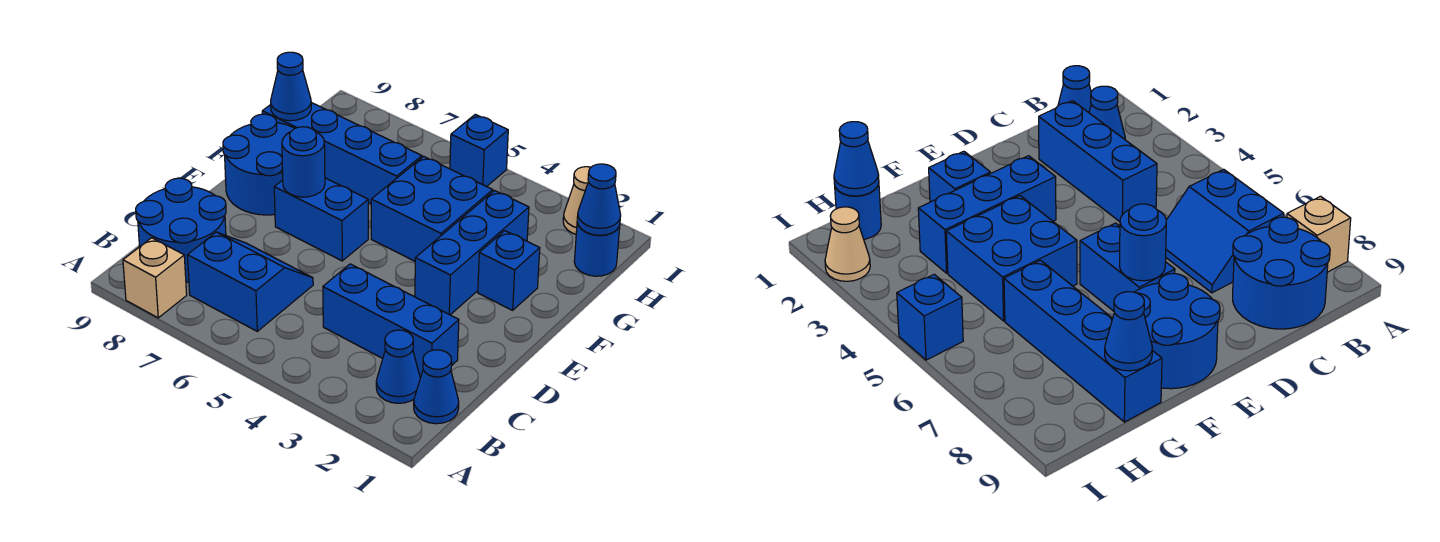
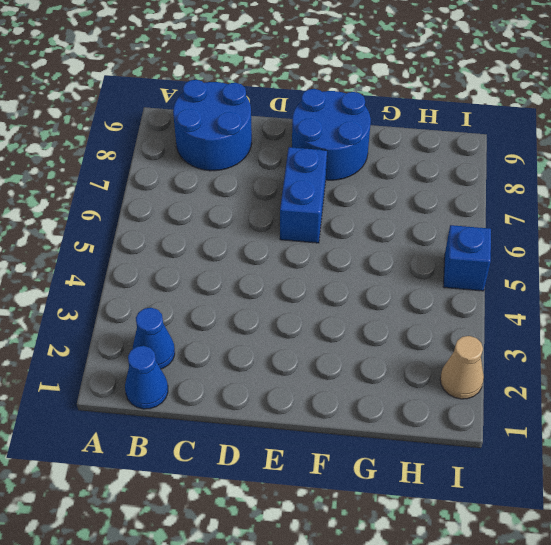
none -> tan brick A8 level 1
none -> blue slope B6:C7 level 1 top B
none -> blue brick C2:C4 level 1

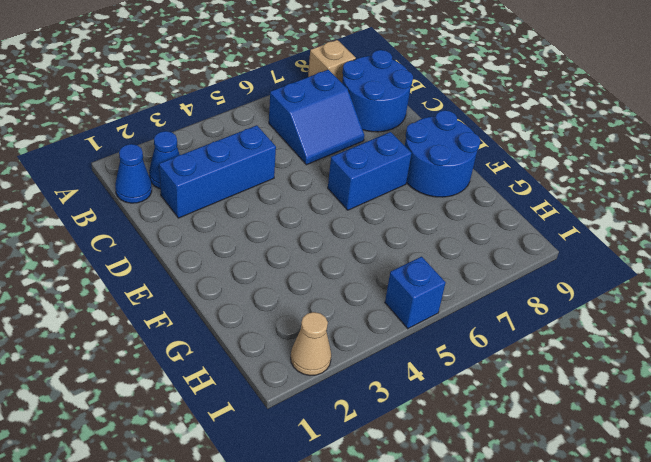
none -> blue brick E3:G3 level 1
none -> blue brick F2 level 1
none -> blue brick F4:G5 level 1

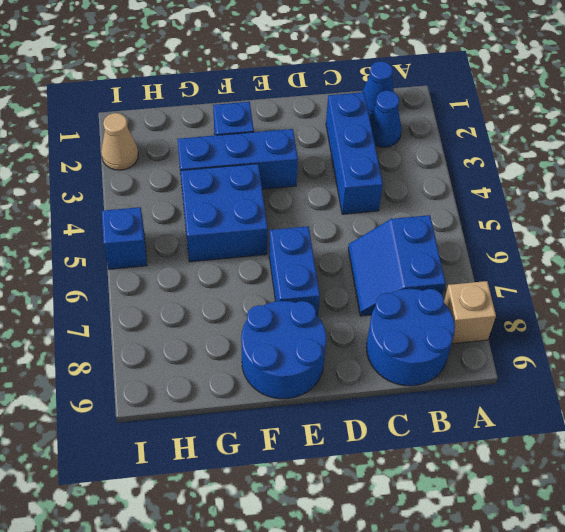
none -> blue brick G6:G9 level 1
none -> blue round brick H1 level 1
none -> blue round brick E7 level 2

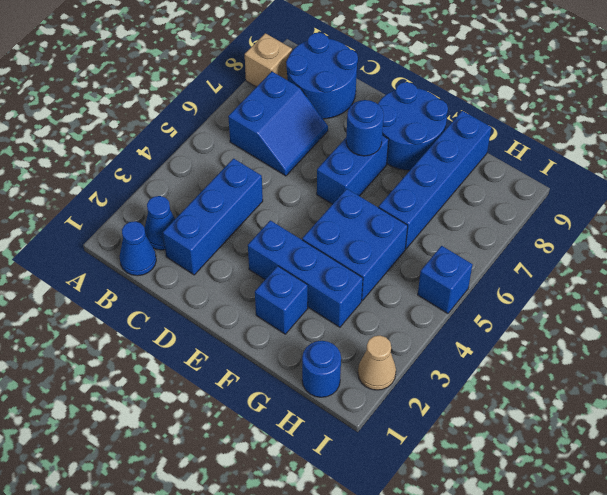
none -> blue cone G9 level 2
none -> blue cone H1 level 2

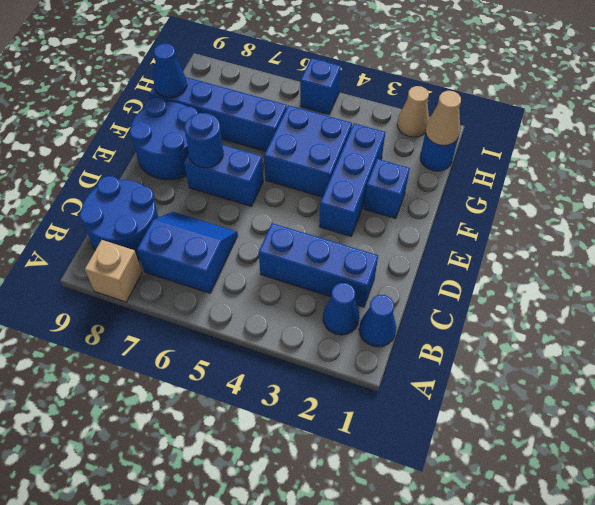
tan cone H1 level 2 -> blue cone H1 level 2

